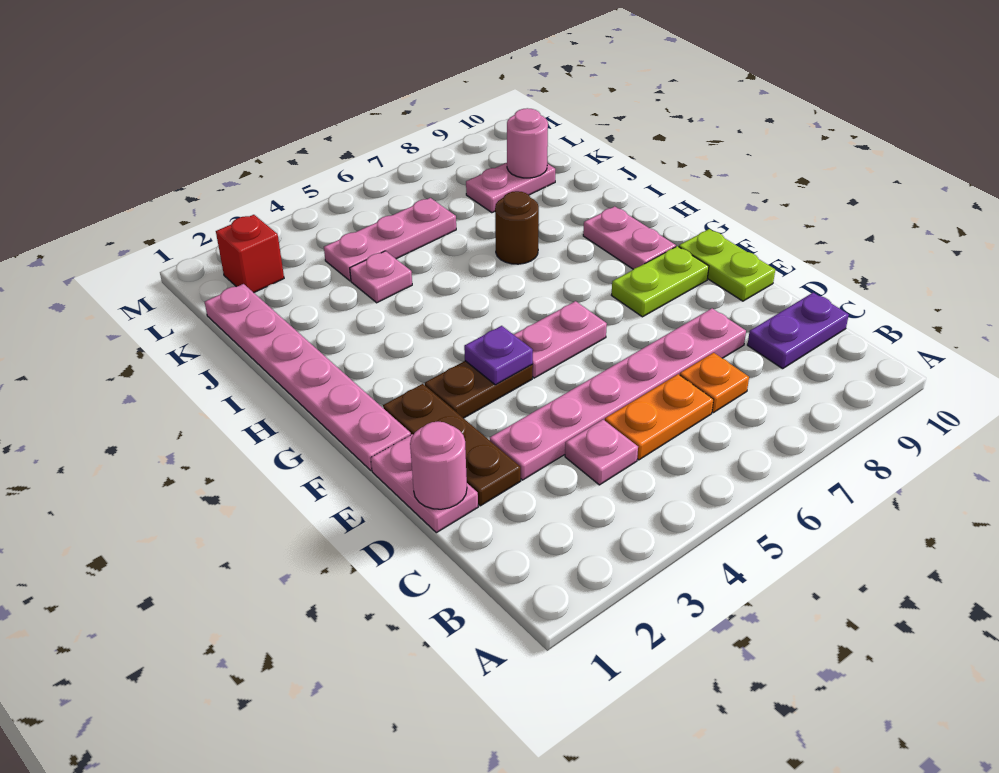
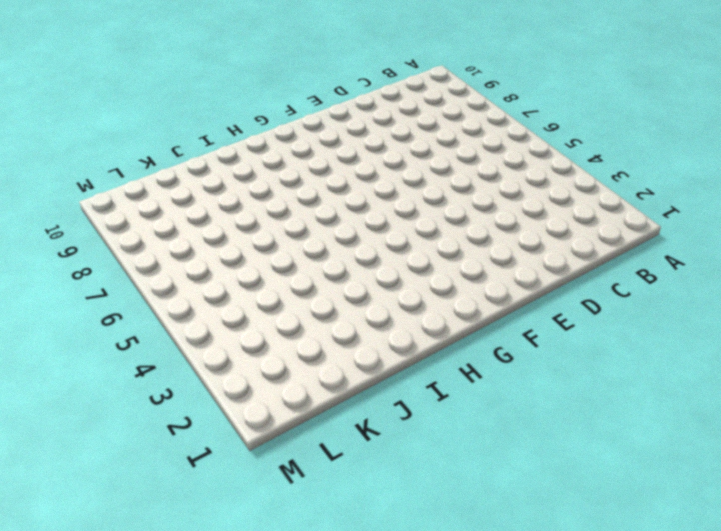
none -> pink plate C4 level 1
none -> orange plate C5:C6 level 1
none -> orange plate C7 level 1

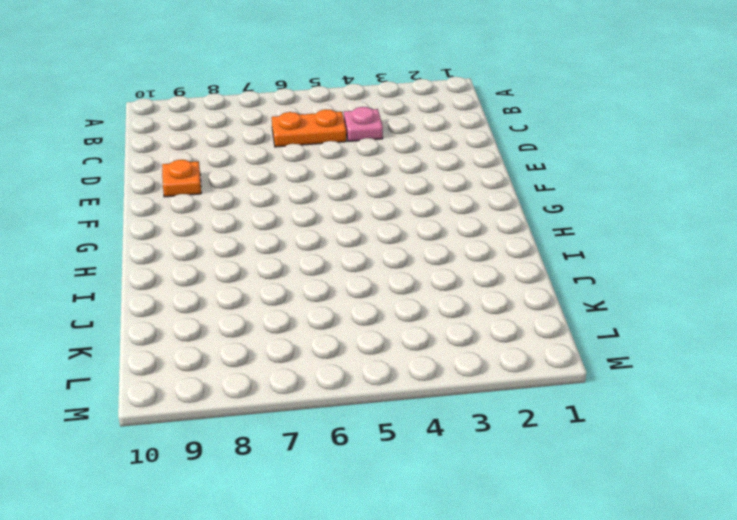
orange plate E9 level 1 -> orange plate C7 level 1
none -> purple plate C9:C10 level 1
none -> pink plate D1:E1 level 1
none -> brown plate D2:F2 level 1

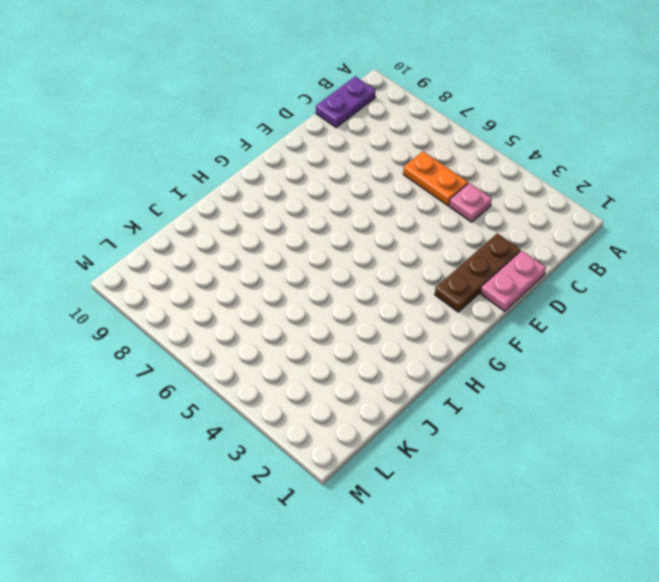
purple plate B10:C10 level 1 -> purple plate C9:C10 level 1
none -> orange plate C7 level 1
none -> pink plate D3:D8 level 1
none -> lime plate E10:F10 level 1

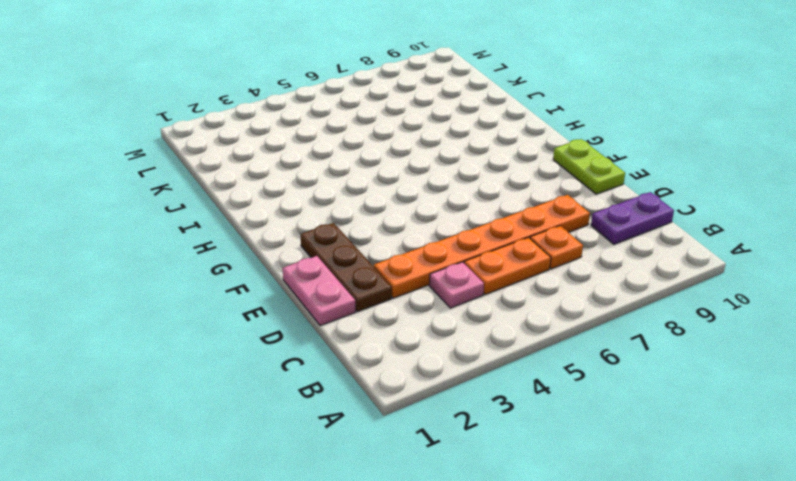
orange plate D3:D8 level 1 -> pink plate D3:D8 level 1
none -> pink plate F1:K1 level 1
none -> brown plate F3:F4 level 1
none -> pink plate F5:F6 level 1

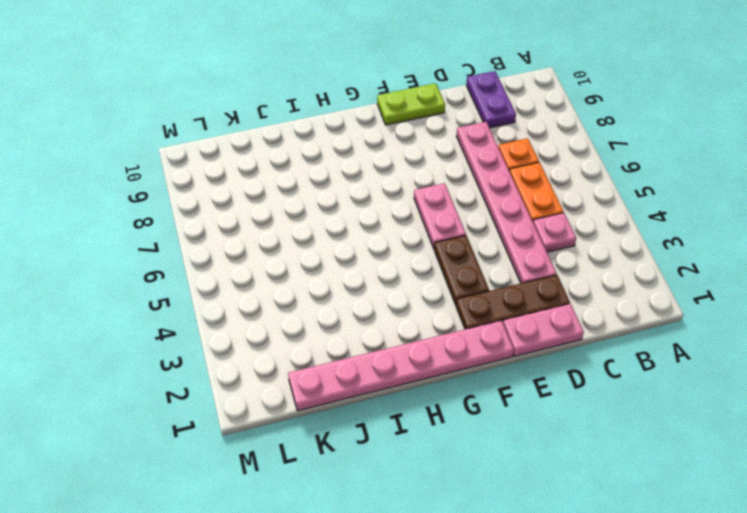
none -> lime plate F8:F9 level 1
none -> pink plate G9:H9 level 1
none -> brown round brick I7 level 1

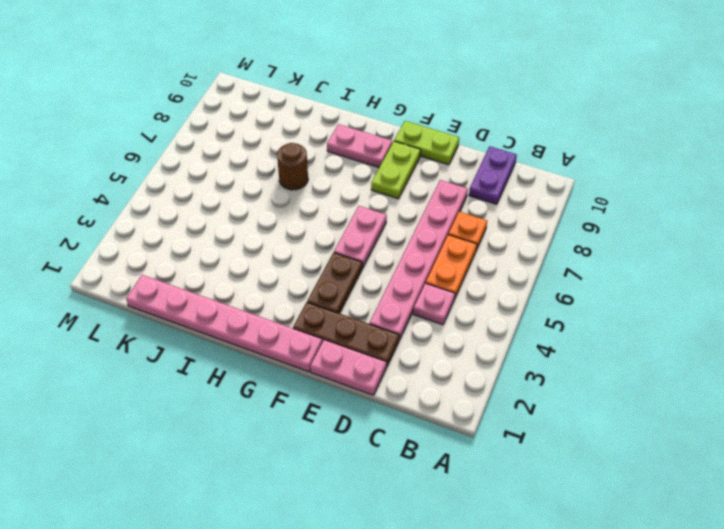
none -> pink plate J4 level 1
none -> pink plate K4:K6 level 1
none -> pink plate K8:K9 level 1

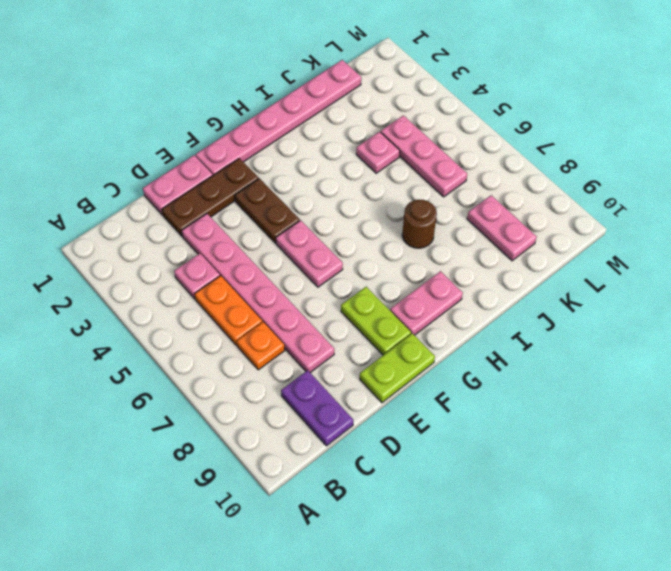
none -> red brick L2 level 1
none -> pink round brick D1 level 2
none -> purple plate F4 level 2

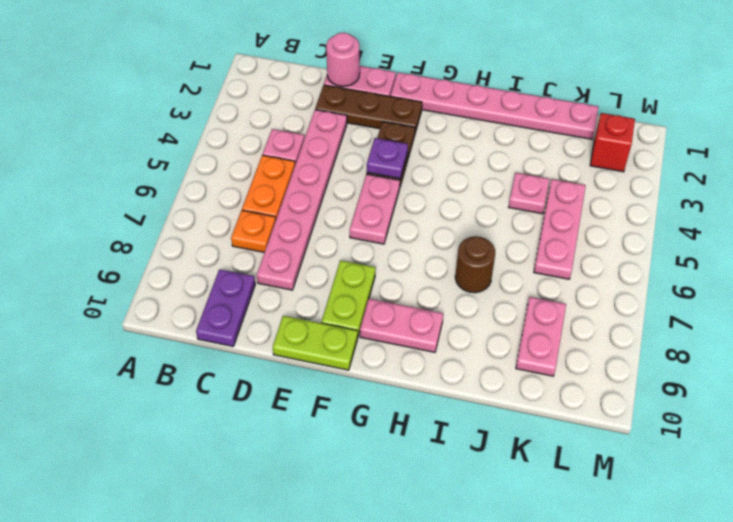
none -> pink round brick K9 level 2

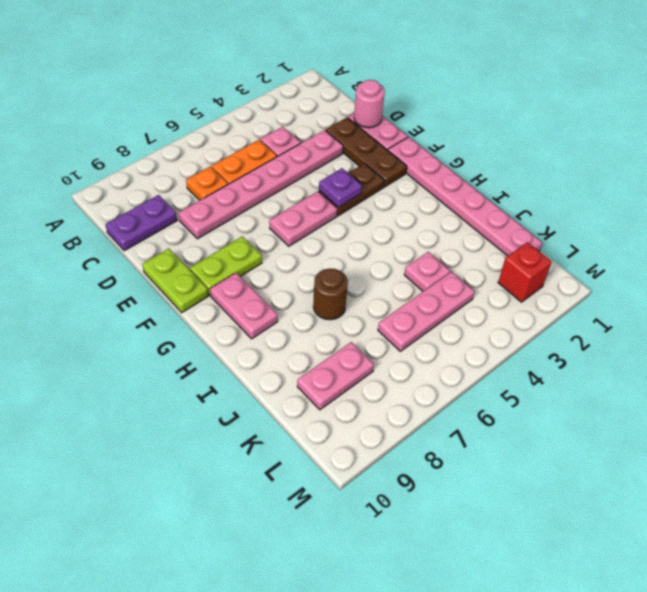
none -> pink round brick K9 level 2

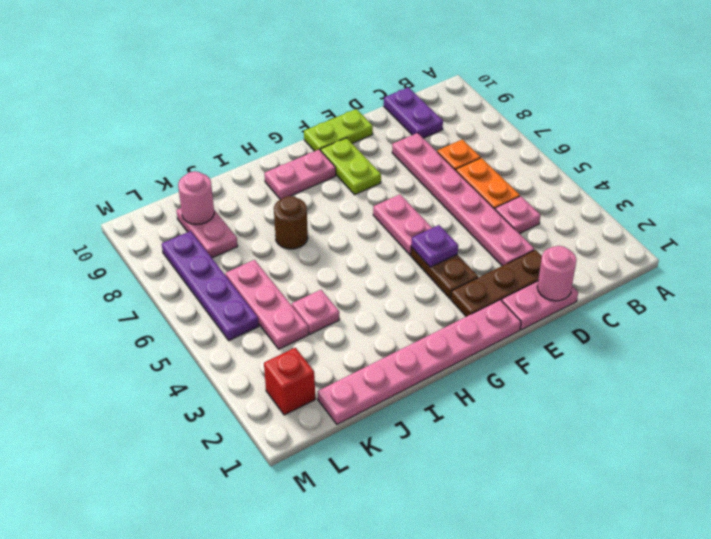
purple plate L5:L8 level 1 -> none

